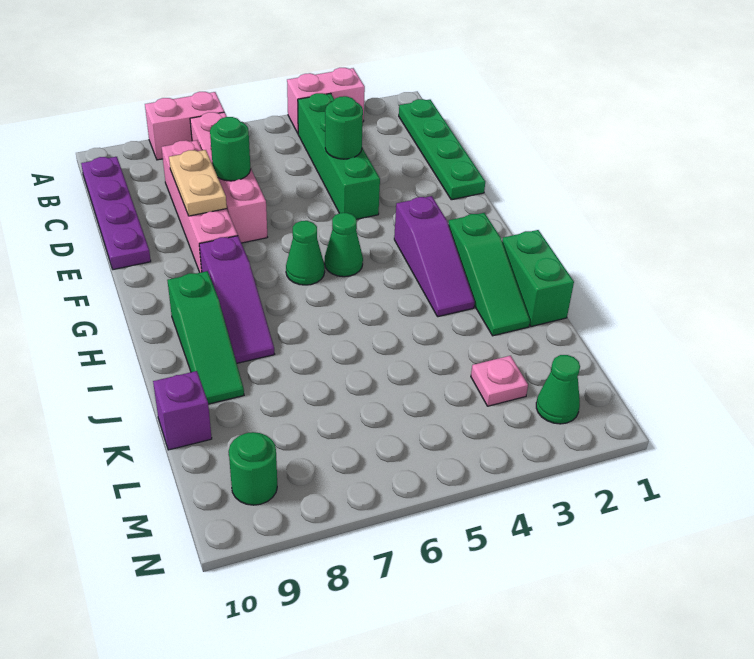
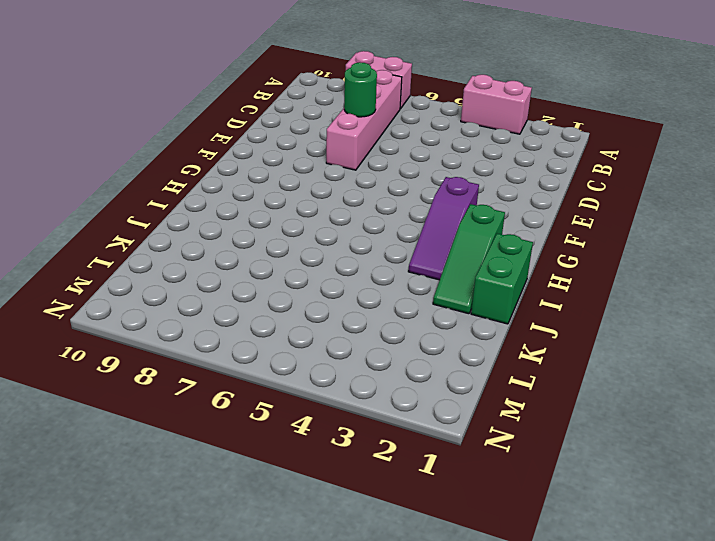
none -> green plate B1:E1 level 1
none -> green brick B4:E4 level 1
none -> purple plate B10:E10 level 1

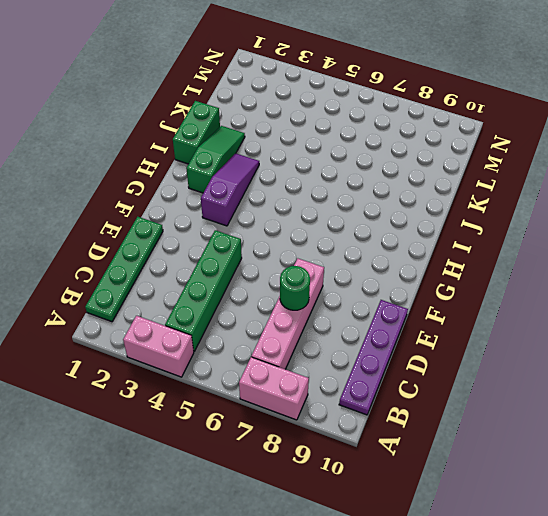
none -> pink brick C8:F8 level 1
none -> green cone G5 level 1
none -> green cone G6 level 1

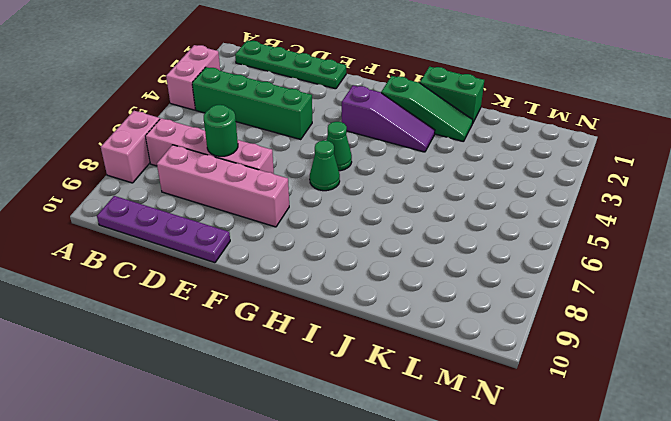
none -> purple slope G8:I8 level 1 top G
none -> green slope H9:J9 level 1 top H
none -> purple brick K10 level 1

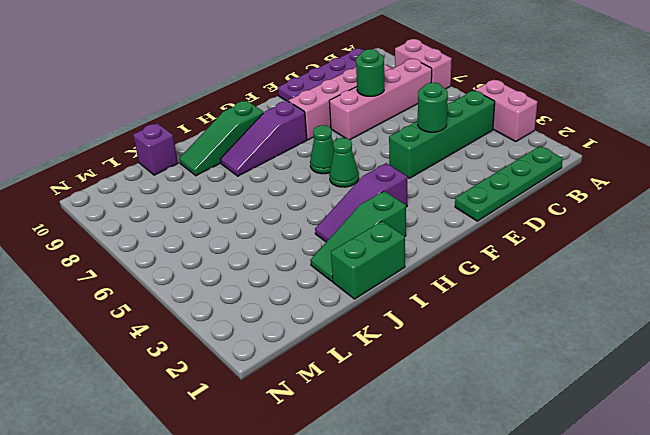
none -> pink plate L3 level 1
none -> green cone M2 level 1
none -> green round brick M9 level 1

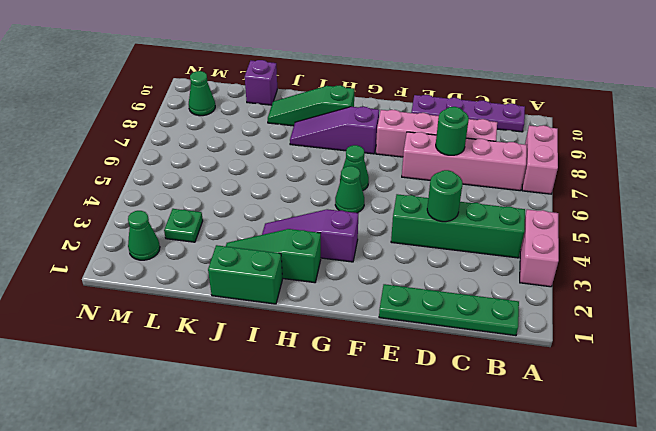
green plate L3 level 1 -> pink plate L3 level 1
green cone M9 level 1 -> green round brick M9 level 1
none -> tan plate D8:E8 level 2

